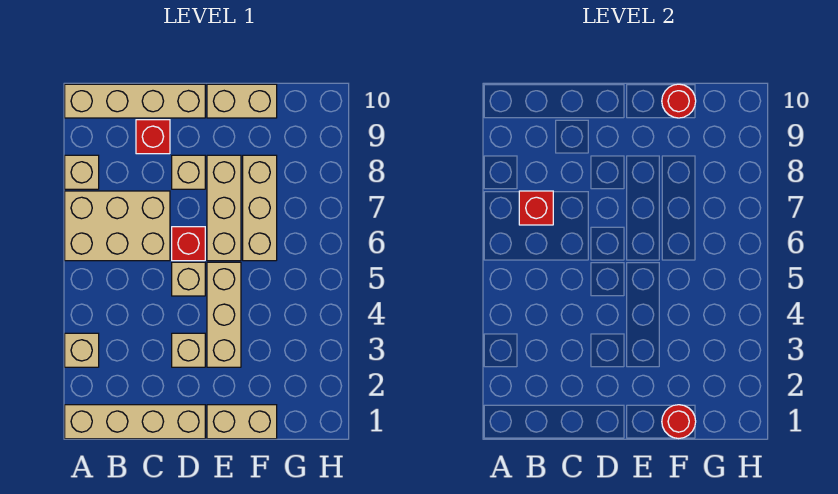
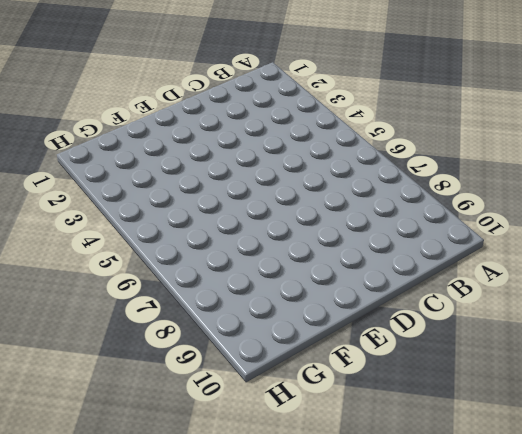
none -> tan brick A1:D1 level 1
none -> tan brick A3 level 1
none -> tan brick A6:C7 level 1

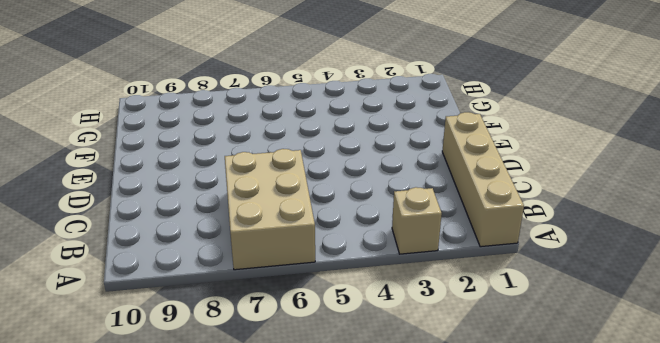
none -> tan brick A8 level 1
none -> tan brick A10:D10 level 1
none -> red brick C9 level 1

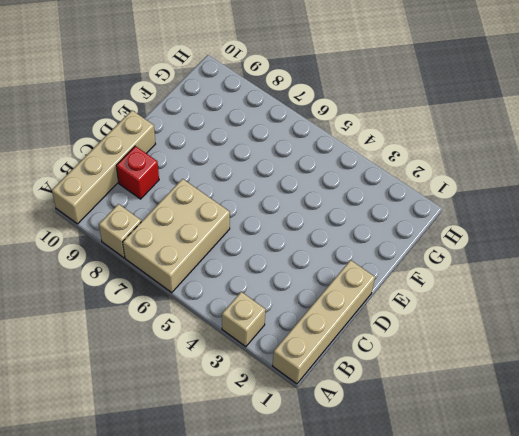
none -> tan brick D3 level 1
none -> tan brick D5 level 1
none -> red brick D6 level 1

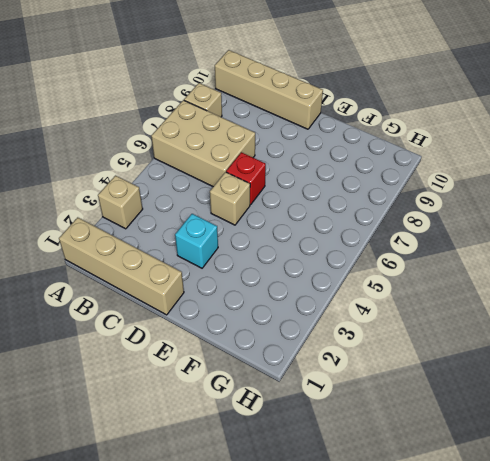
cyan brick D3 level 1 -> tan brick D3 level 1
none -> red brick C9 level 1
none -> tan brick D8 level 1
none -> tan brick E1:F1 level 1

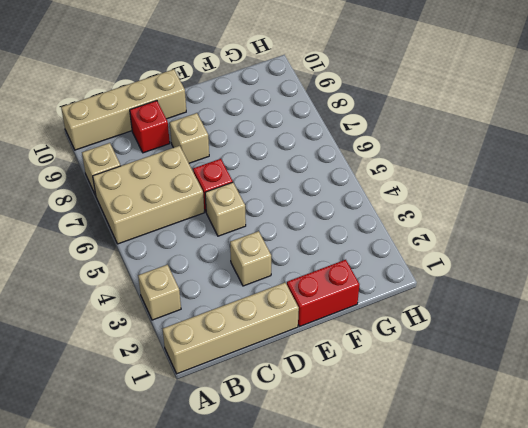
red brick E1:F1 level 1 -> tan brick E1:F1 level 1
none -> tan brick E3:E5 level 1
none -> tan brick E6:E8 level 1
none -> tan brick E10:F10 level 1

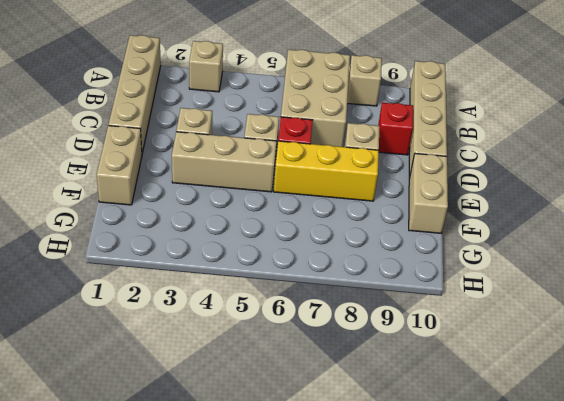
yellow brick E6:E8 level 1 -> tan brick E6:E8 level 1
none -> tan brick F6:F8 level 1
none -> red brick B7 level 2
none -> red round brick F1 level 2

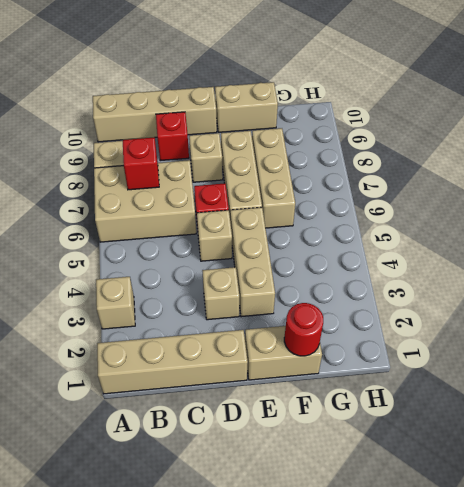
none -> red round brick F10 level 2

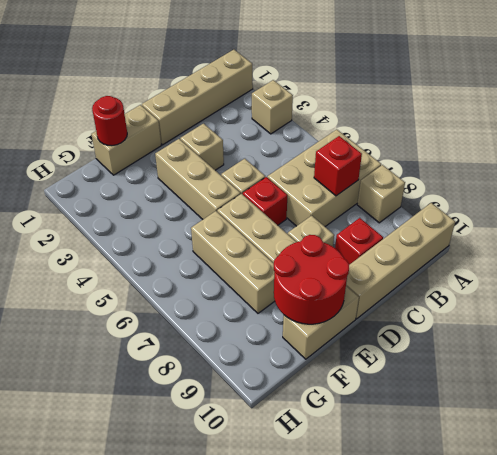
red round brick E9:F10 level 2 -> red round brick F10 level 2

